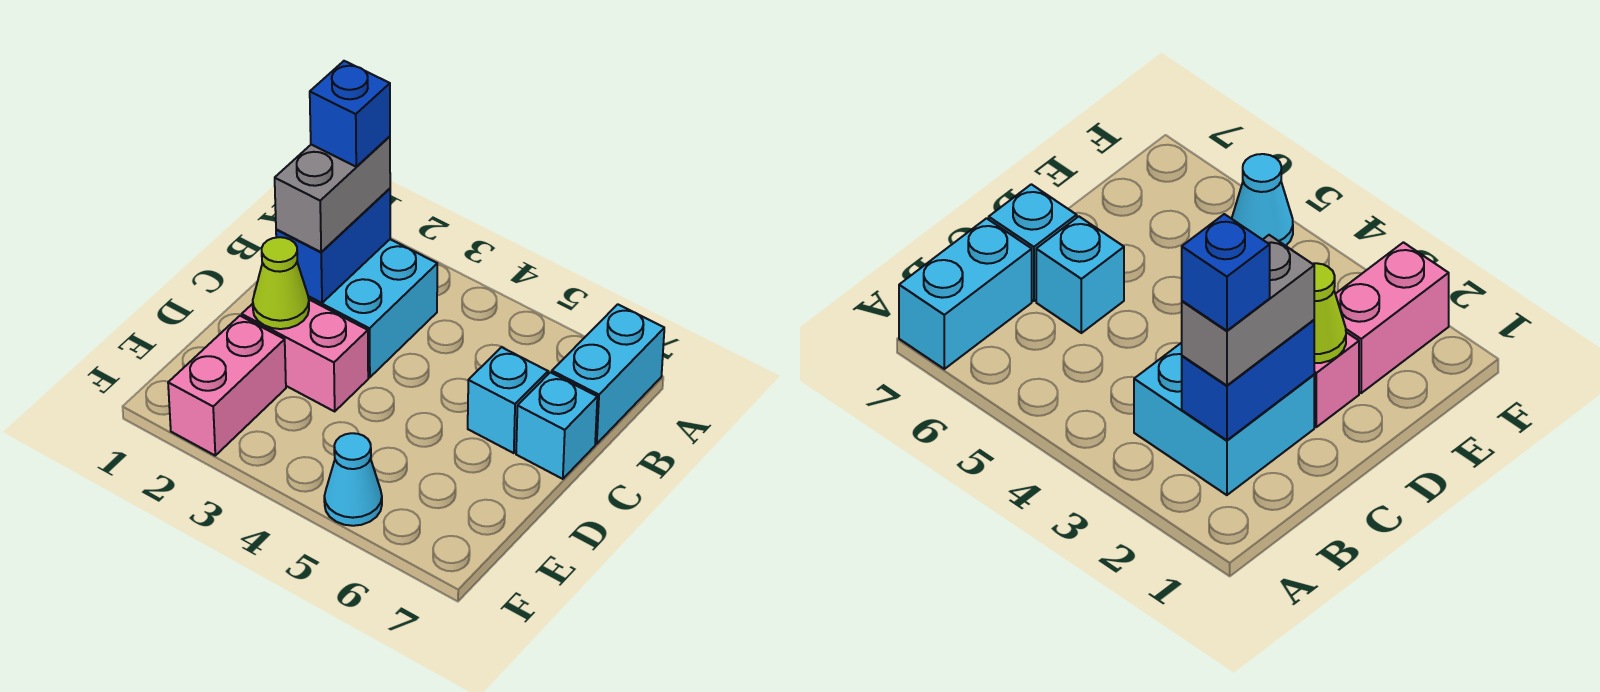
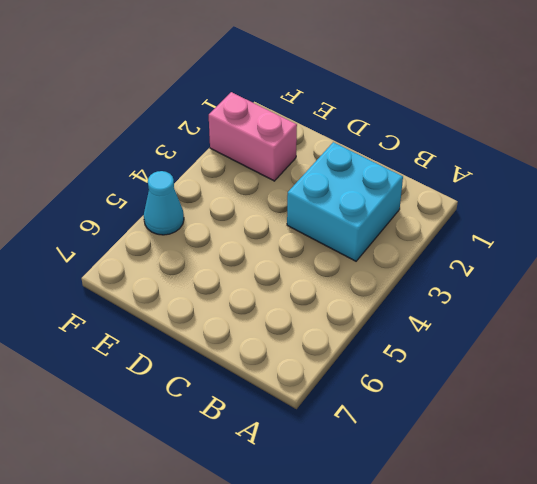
none -> cyan brick A7:B7 level 1
none -> cyan brick C6 level 1

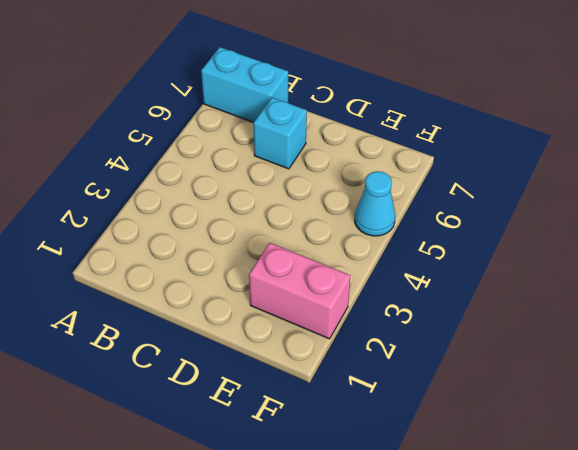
none -> cyan brick B2:C3 level 1
none -> cyan brick C7 level 1

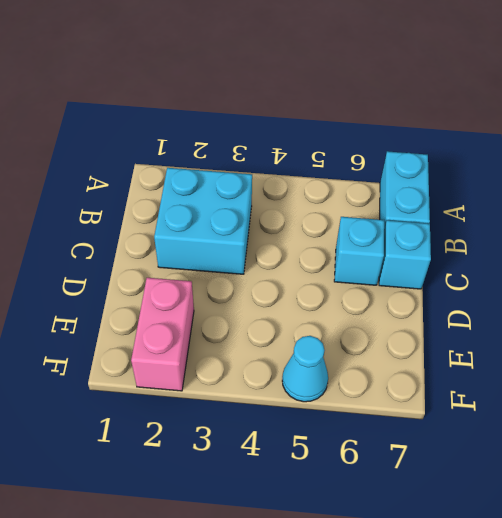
none -> pink brick D2:D3 level 1
none -> blue brick B2:C2 level 2

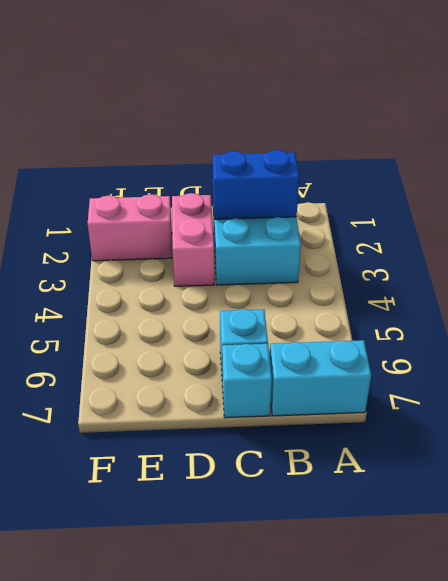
none -> cyan cone F5 level 1
none -> lime cone D2 level 2

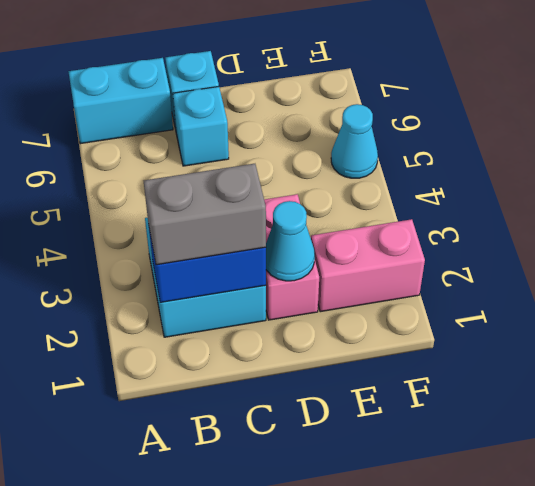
cyan cone D2 level 2 -> lime cone D2 level 2
none -> blue brick B2 level 4

